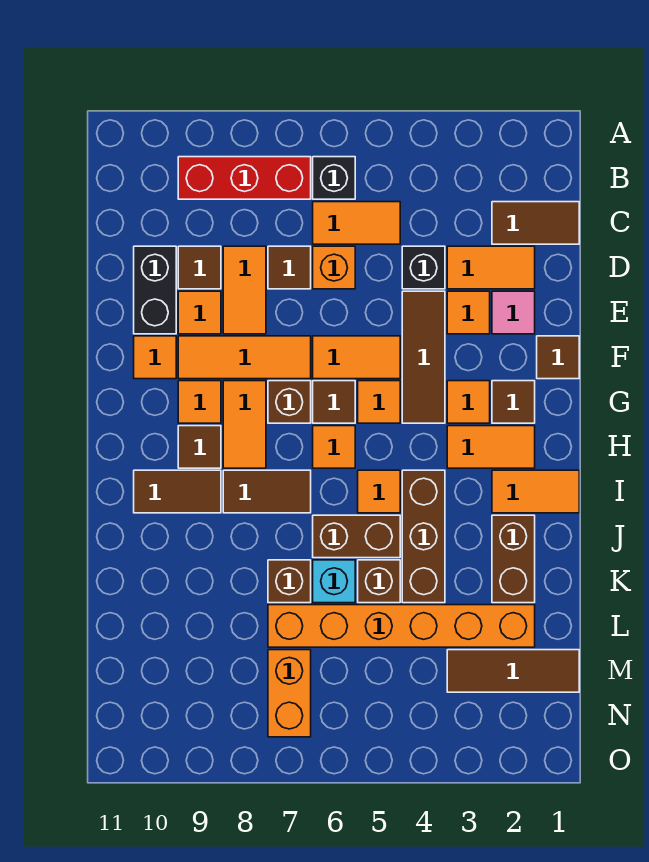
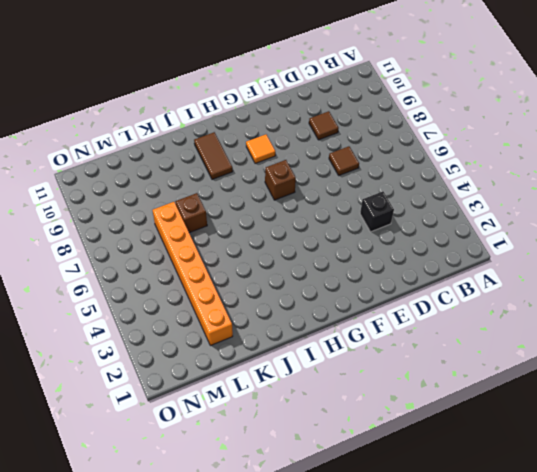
none -> black brick B6 level 1
none -> red brick B7:B9 level 1
none -> brown tile C1:C2 level 1
none -> orange tile C5:C6 level 1

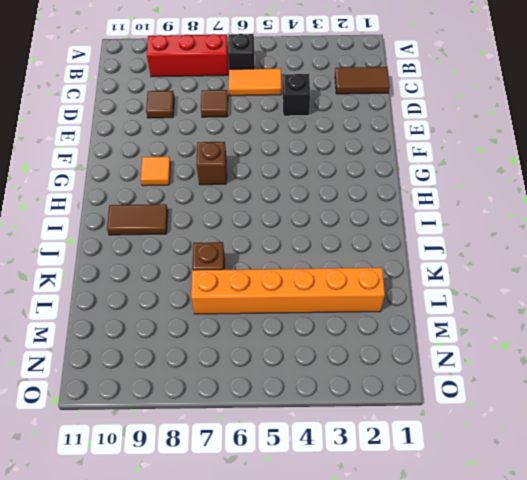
none -> orange tile D2:D3 level 1
none -> orange brick D6 level 1
none -> orange tile D8:E8 level 1
none -> black brick D10:E10 level 1

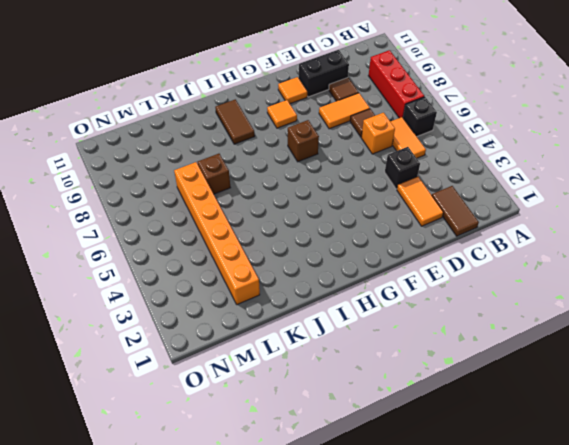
none -> pink tile E2 level 1
none -> orange tile E3 level 1
none -> brown tile E4:G4 level 1
none -> orange tile E9 level 1

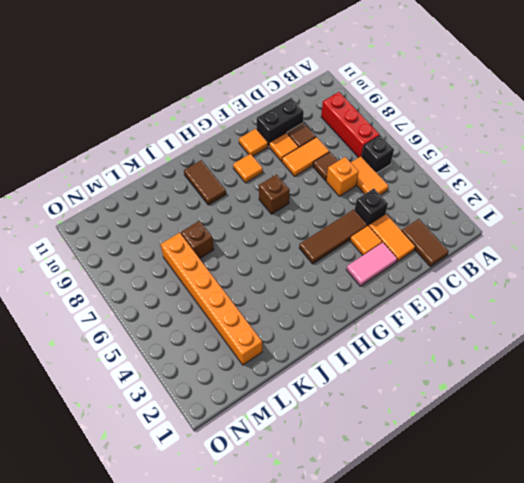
pink tile E2:F2 level 1 -> pink tile E2 level 1
none -> brown tile F1 level 1
none -> orange tile F5:F6 level 1
none -> orange tile F7:F9 level 1
none -> brown tile G2 level 1

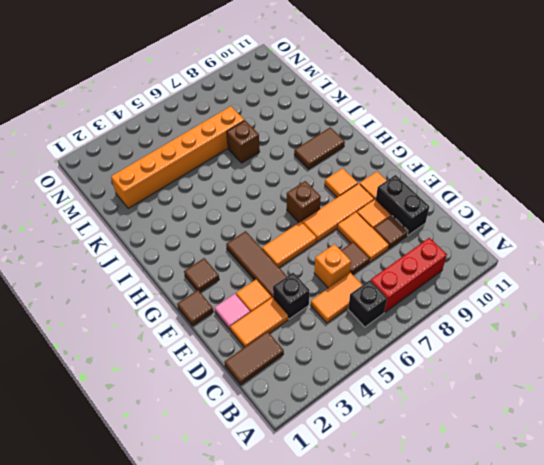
none -> orange tile G3 level 1
none -> orange tile G5 level 1
none -> brown tile G6 level 1
none -> orange tile G8:H8 level 1

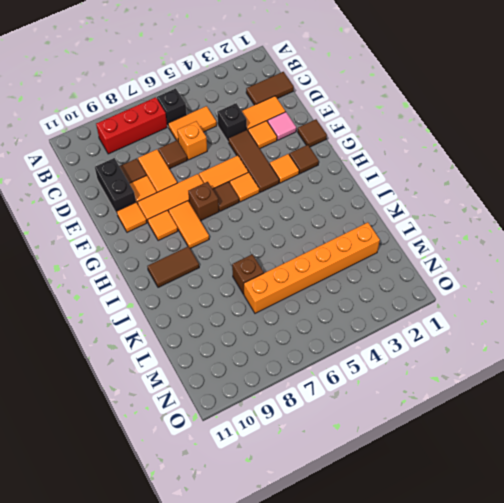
none -> orange tile H2:H3 level 1
none -> orange tile H6 level 1
none -> brown tile H9 level 1
none -> orange tile I1:I2 level 1

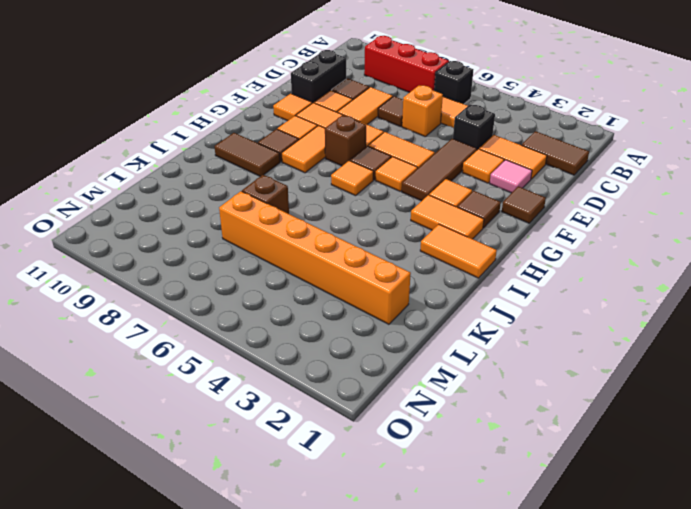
none -> brown brick I4:K4 level 1
none -> orange tile I5 level 1
none -> brown tile I7:I8 level 1
none -> brown brick J2:K2 level 1

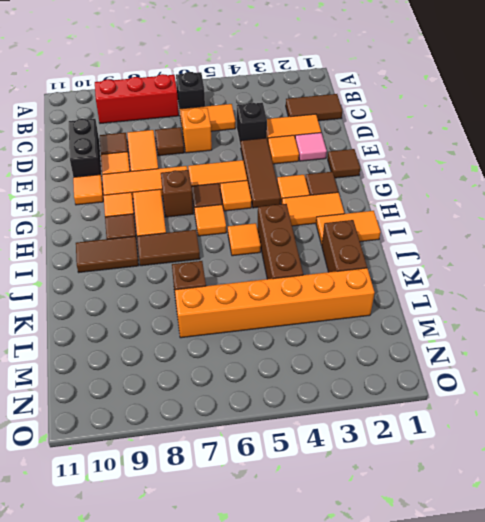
none -> brown brick J5:J6 level 1
none -> brown brick K5 level 1
none -> cyan brick K6 level 1
none -> brown tile M1:M3 level 1

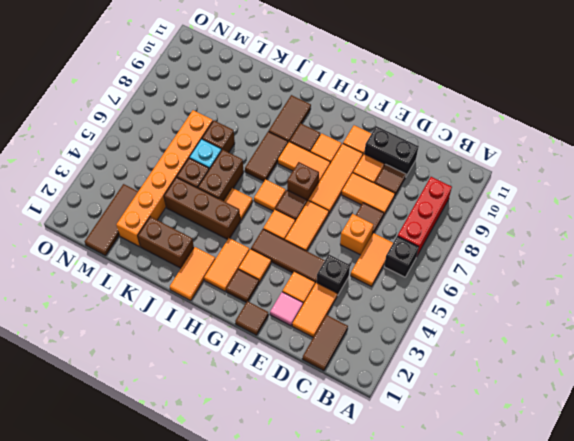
none -> orange brick M7:N7 level 1

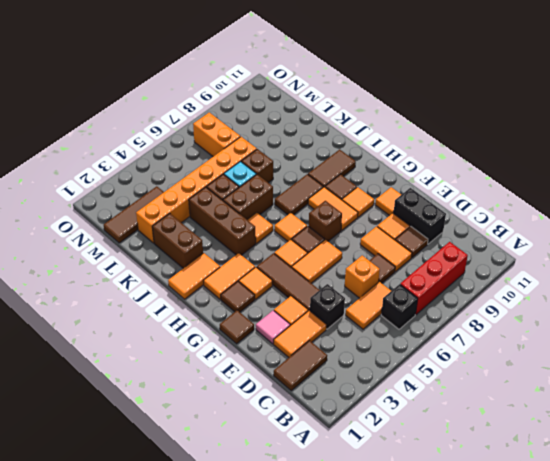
none -> orange tile F7:F9 level 1

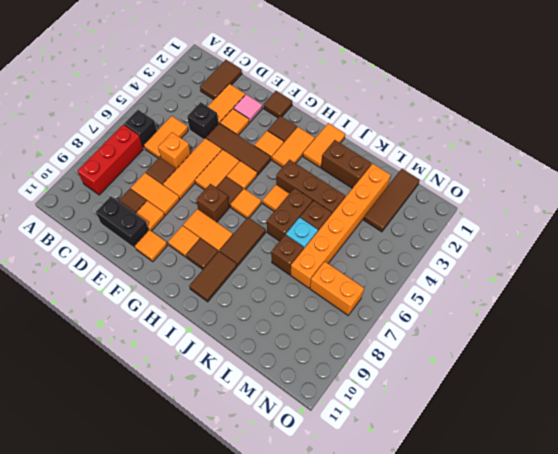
orange tile E5:E7 level 1 -> orange tile F7:F9 level 1

